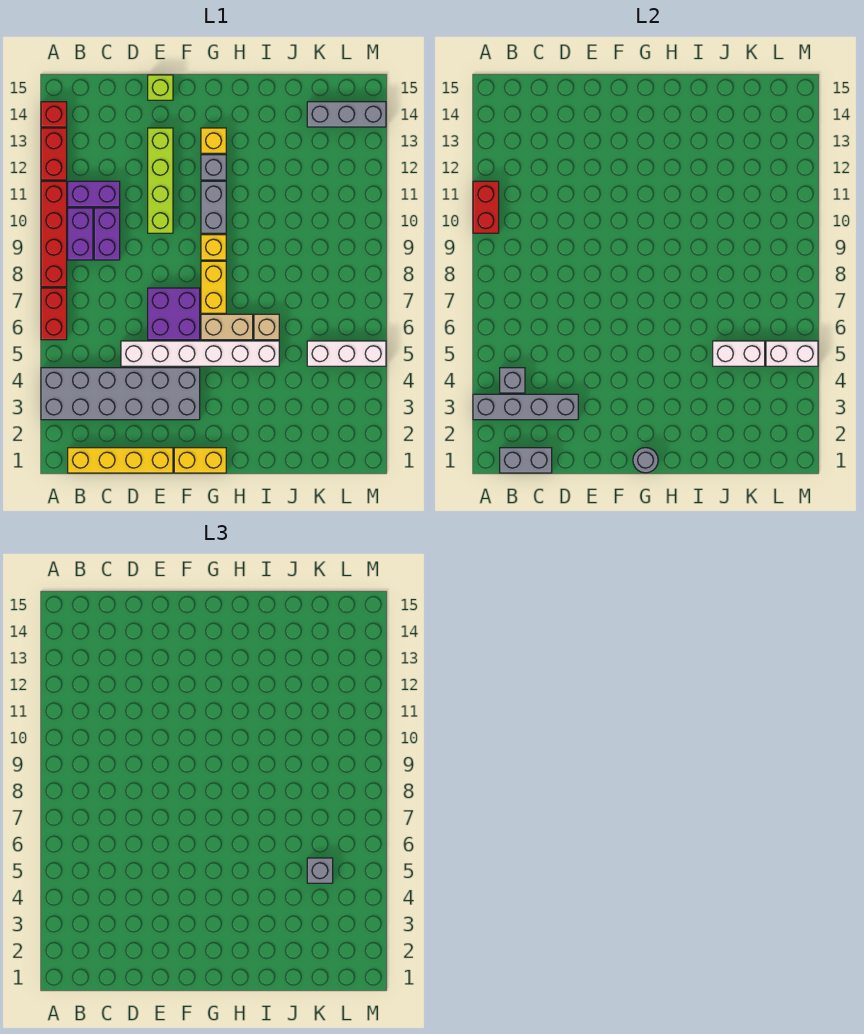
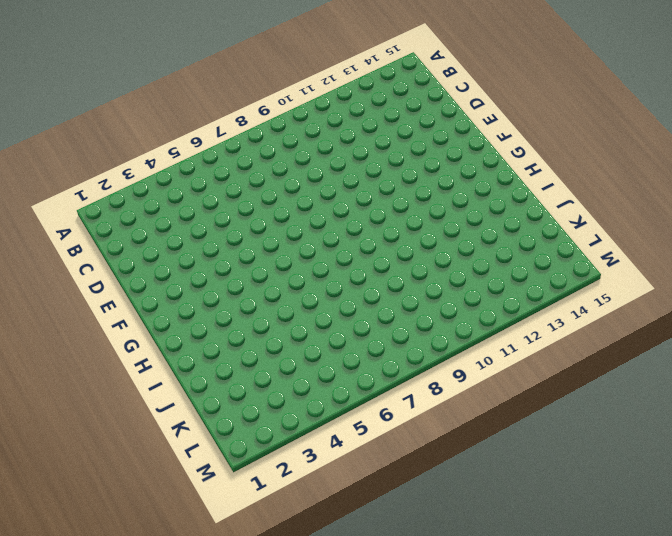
none -> grey brick A3:F4 level 1
none -> red brick A6:A7 level 1
none -> red brick A8:A11 level 1
none -> red brick A12:A13 level 1

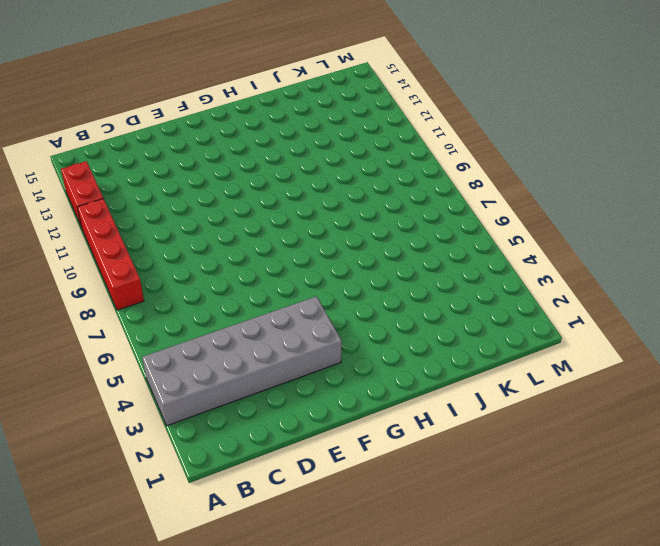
none -> red brick A6:A7 level 1
none -> red brick A14 level 1
none -> yellow brick B1:E1 level 1
none -> purple brick B9:B10 level 1

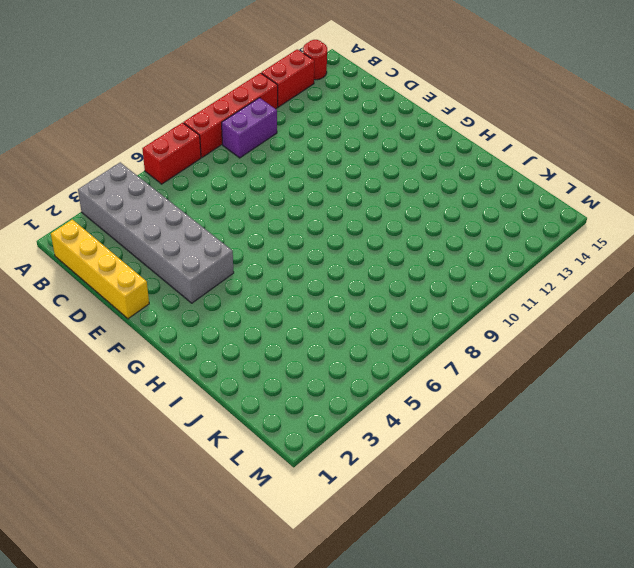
red round brick A14 level 1 -> red brick A14 level 1
none -> purple brick B11:C11 level 1
none -> purple brick C9:C10 level 1
none -> white brick D5:I5 level 1
none -> purple brick E6:F7 level 1

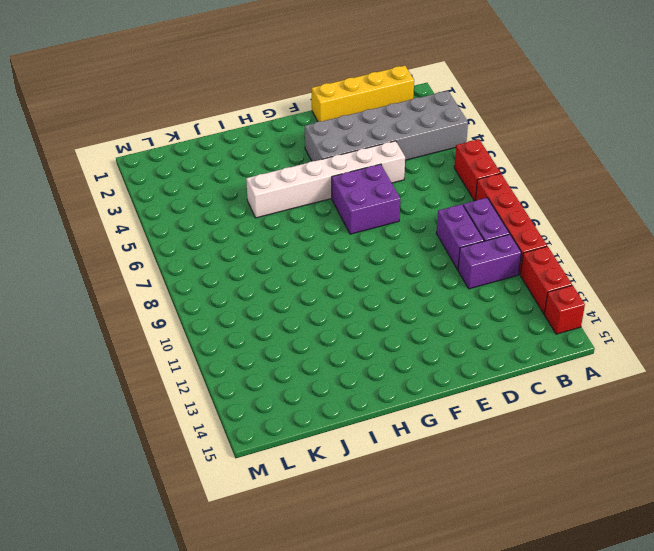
none -> lime brick E10:E13 level 1
none -> lime brick E15 level 1
none -> yellow brick F1:G1 level 1
none -> tan brick G6:H6 level 1

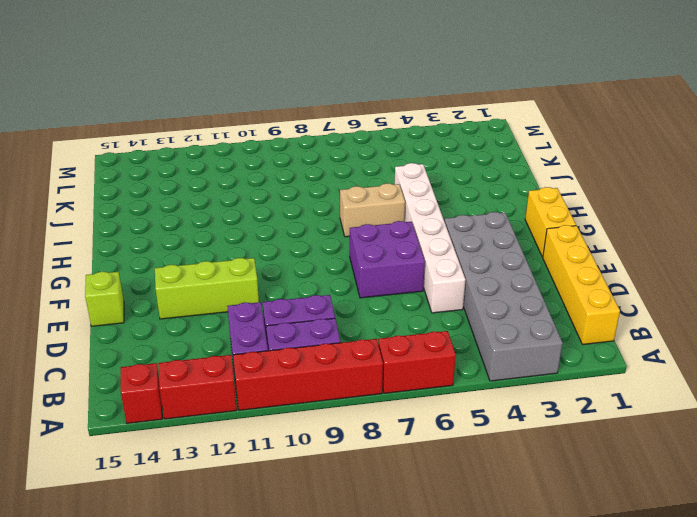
lime brick E11:E13 level 1 -> lime brick E10:E13 level 1
tan brick H6:H7 level 1 -> tan brick G6:H6 level 1
none -> yellow brick G7:G8 level 1
none -> yellow brick G9 level 1
none -> grey brick G10:G11 level 1
none -> grey brick G12 level 1

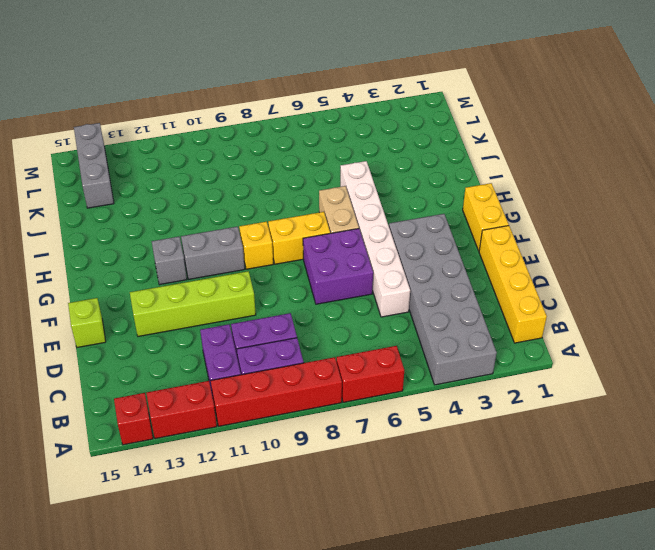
none -> yellow brick G13 level 1
none -> tan brick I6 level 1
none -> white brick K5:M5 level 1
none -> grey brick A3:D3 level 2

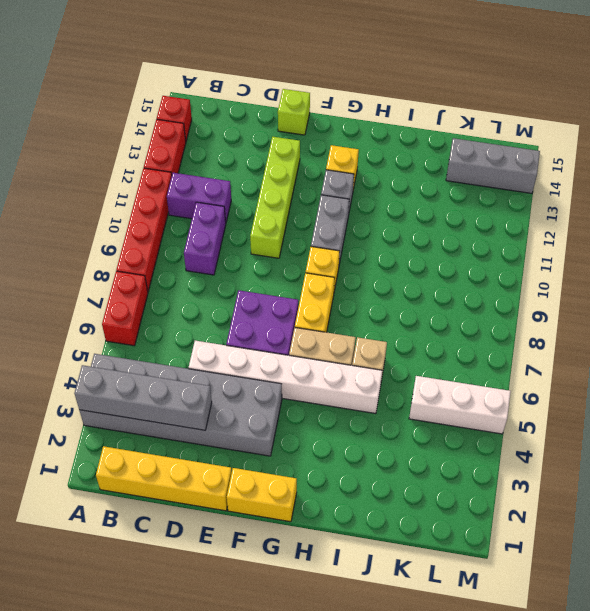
none -> purple brick B9:B10 level 1
none -> red brick A10:A11 level 2
none -> grey brick B1:C1 level 2
none -> grey brick B4 level 2

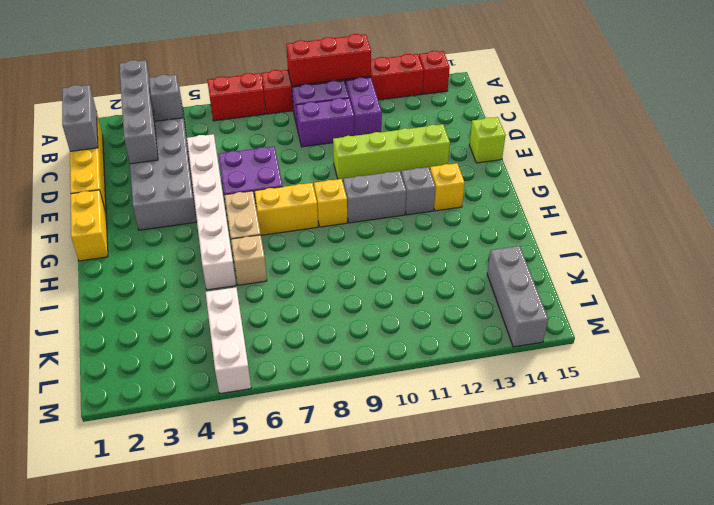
red brick A9:A11 level 2 -> red brick A10:A11 level 2
none -> grey round brick G1 level 2
none -> white brick J5:K5 level 2
none -> white brick L5:M5 level 2
none -> grey brick K5 level 3

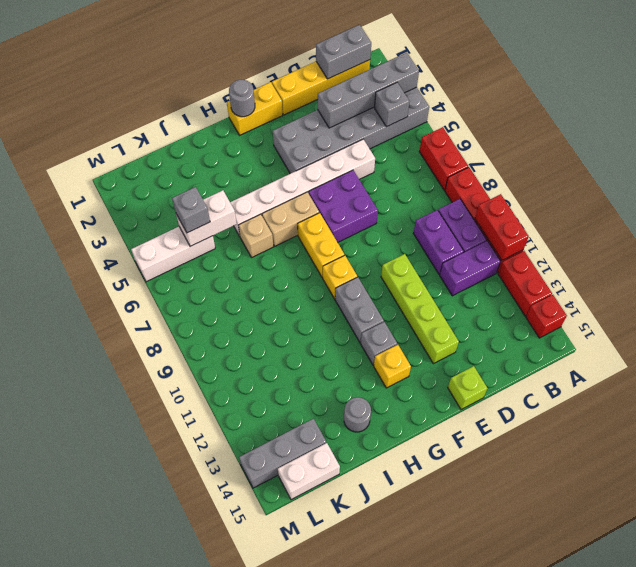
grey round brick I14 level 1 -> none
white brick K15:L15 level 1 -> white brick L5:M5 level 2

